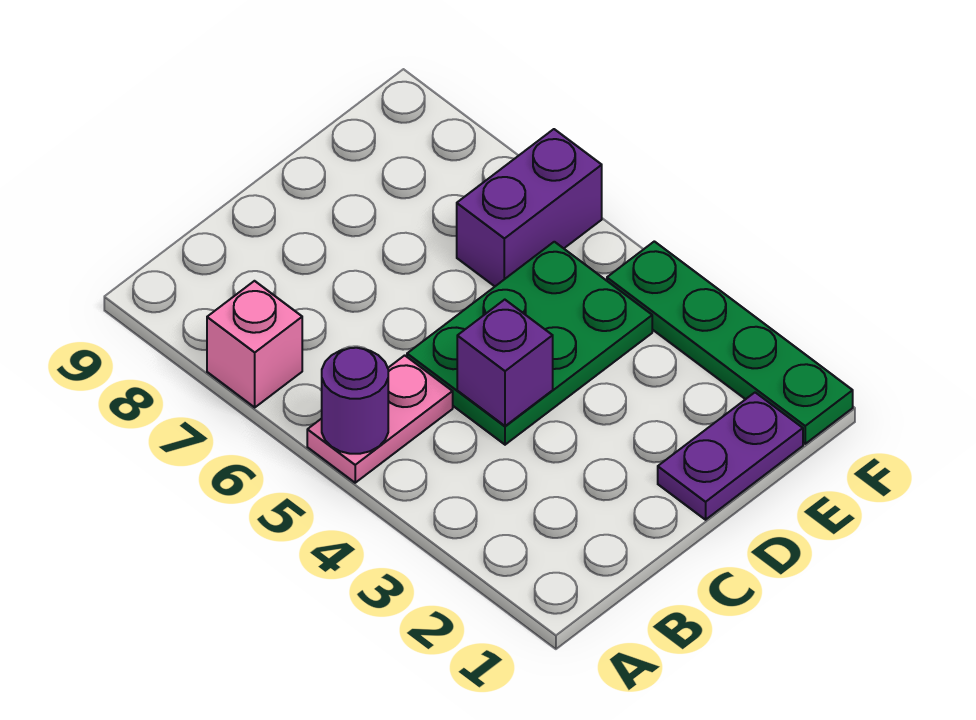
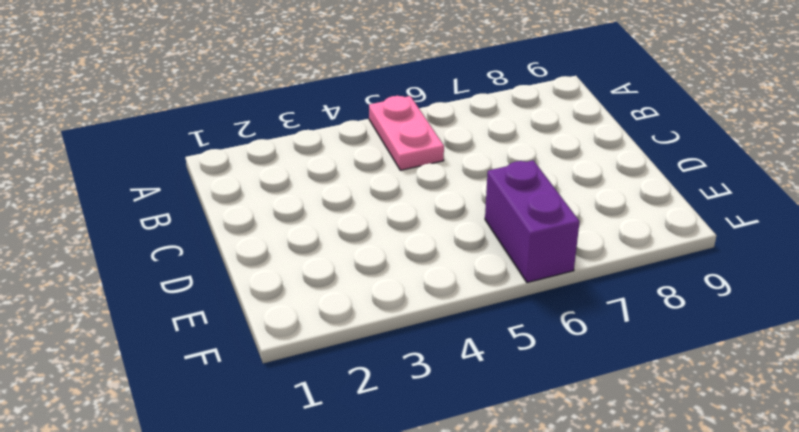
none -> pink brick A7 level 1
none -> green plate C4:E5 level 1

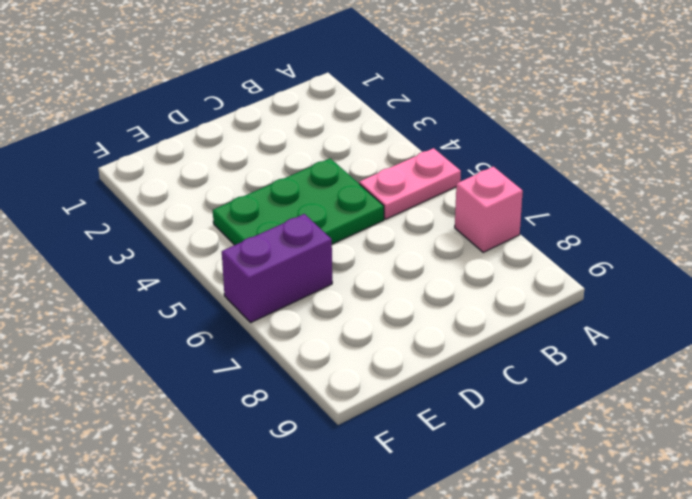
none -> purple plate D1:E1 level 1
none -> green plate F1:F4 level 1

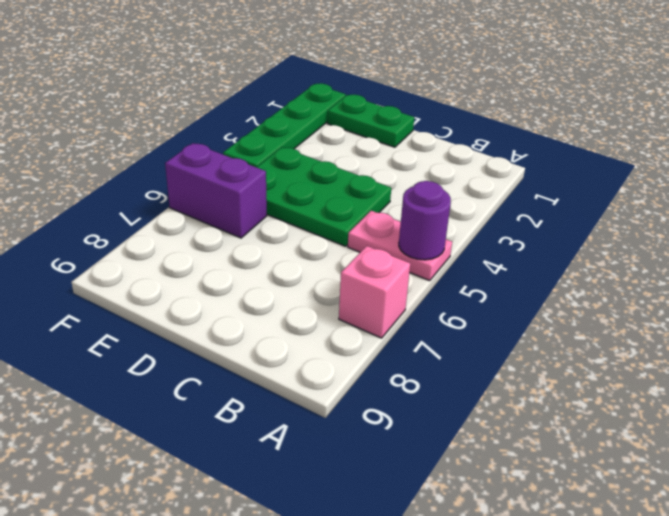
green plate D1:E1 level 1 -> purple plate D1:E1 level 1
none -> purple brick C4 level 2

